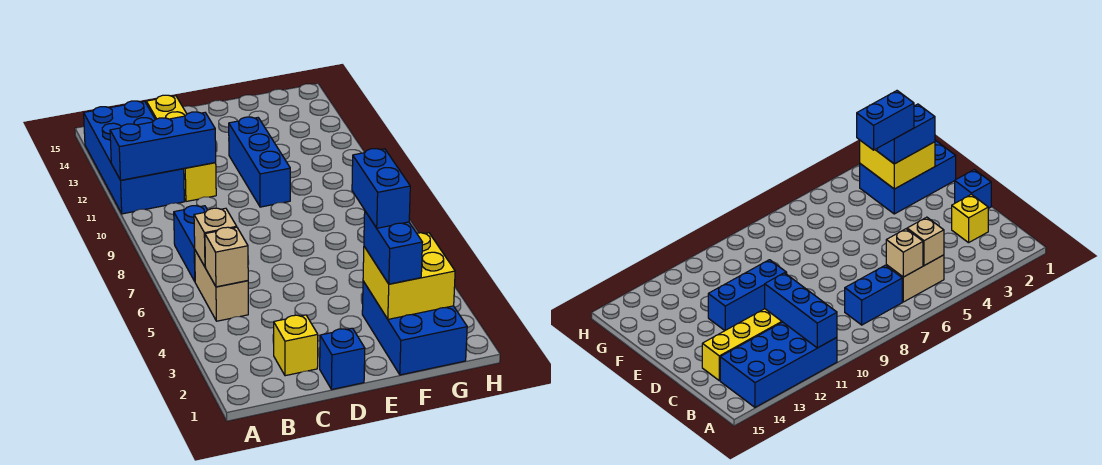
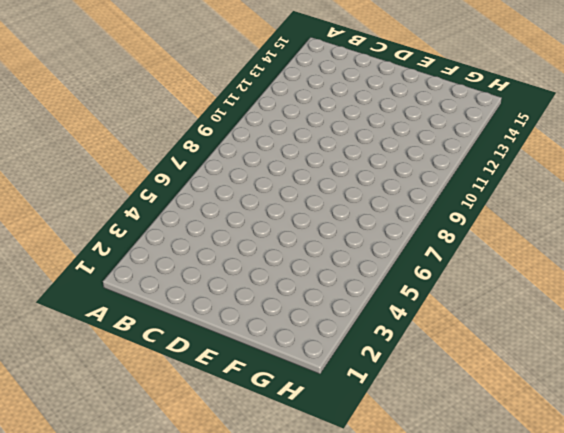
none -> blue brick A11:B14 level 1
none -> tan brick B5:B6 level 1
none -> blue brick B7:B8 level 1

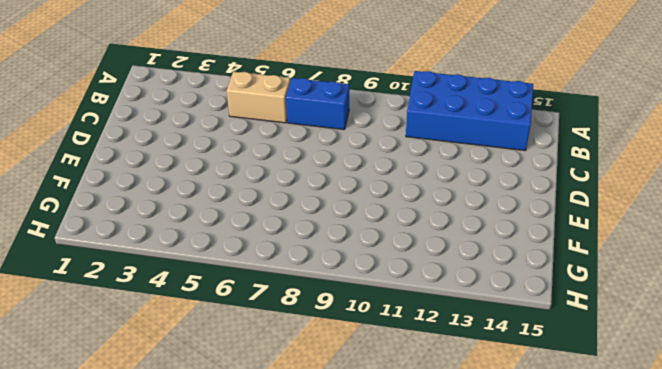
none -> yellow brick C2 level 1
none -> yellow brick C11:C14 level 1
none -> blue brick D1 level 1

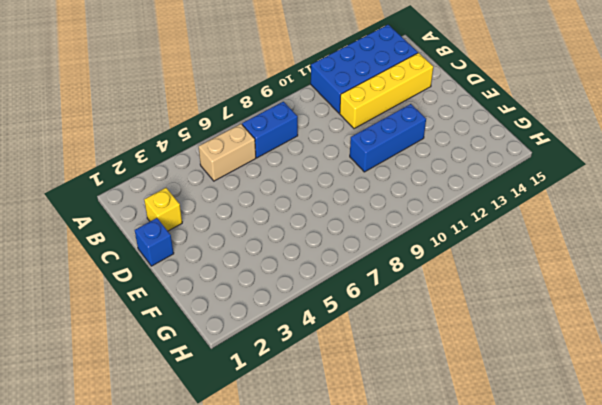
none -> blue brick F1:G3 level 1
none -> blue brick A11:C11 level 2
none -> tan brick B5 level 2

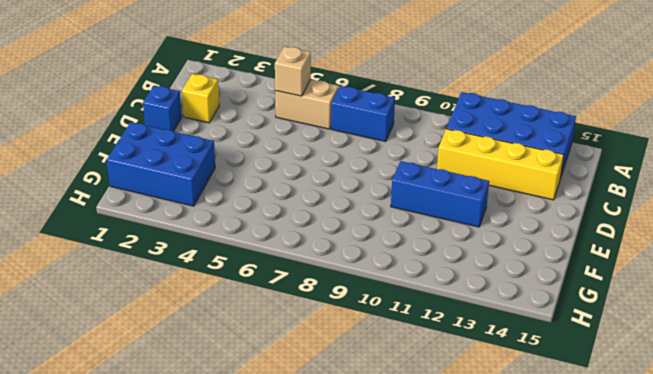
none -> blue brick A11:C11 level 2
none -> tan brick B6 level 2
none -> yellow brick F2:G3 level 2

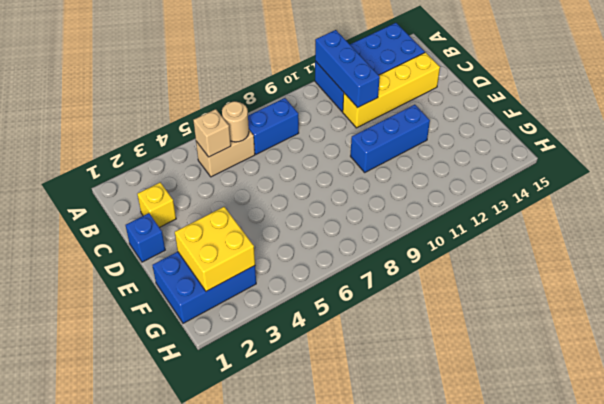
tan round brick B6 level 2 -> tan brick B6 level 2
none -> blue brick F2:F3 level 3
none -> blue brick F3:F4 level 4

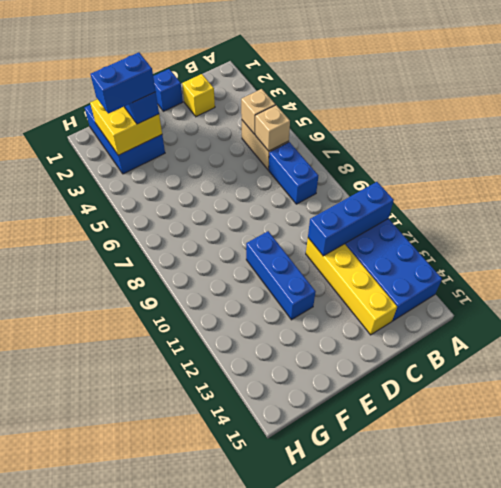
blue brick F3:G3 level 4 -> blue brick F3:F4 level 4

